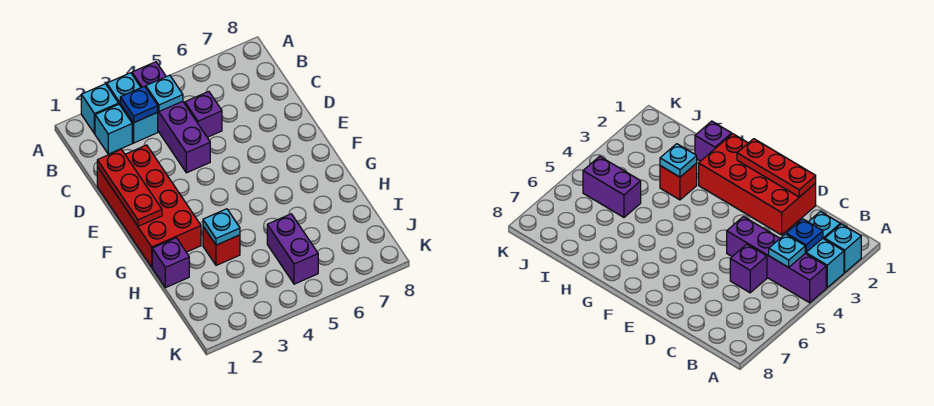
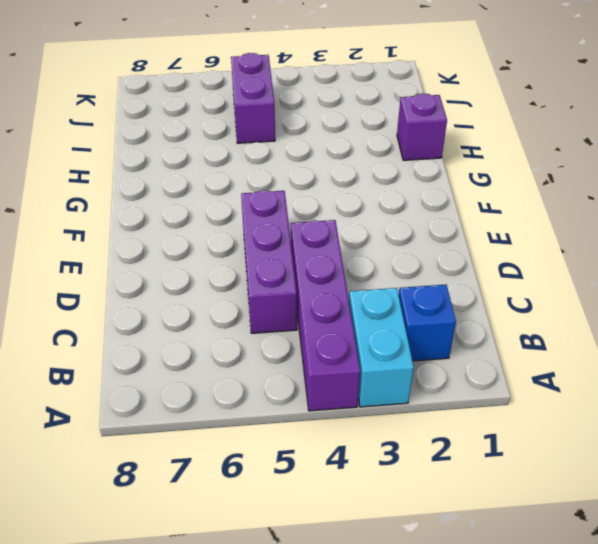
blue brick B2 level 1 -> cyan brick B2 level 1
purple brick C5:E5 level 1 -> purple brick C5 level 1
none -> cyan brick A2 level 1
none -> red brick D1:G2 level 1
none -> red brick H3 level 1

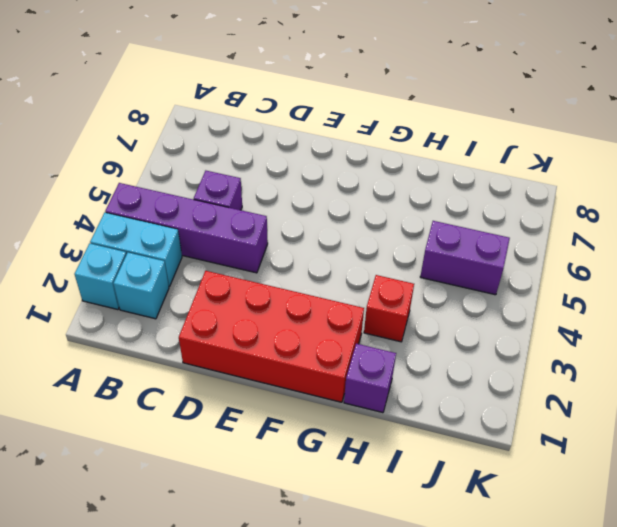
none -> blue plate B3 level 2
none -> cyan plate B4 level 2
none -> red plate D1:F1 level 2

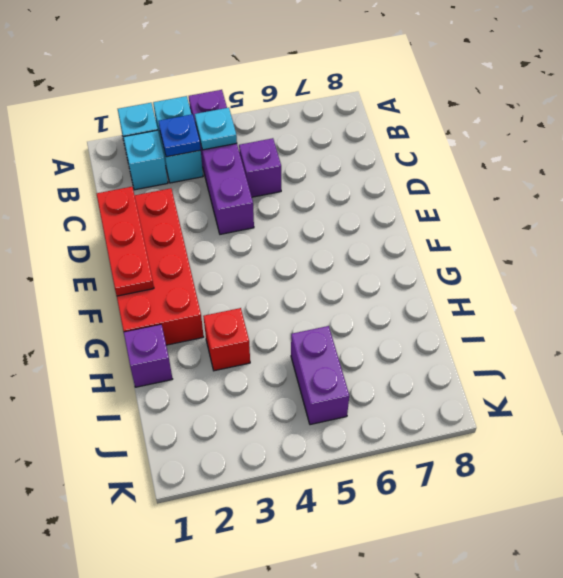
none -> cyan plate H3 level 2

